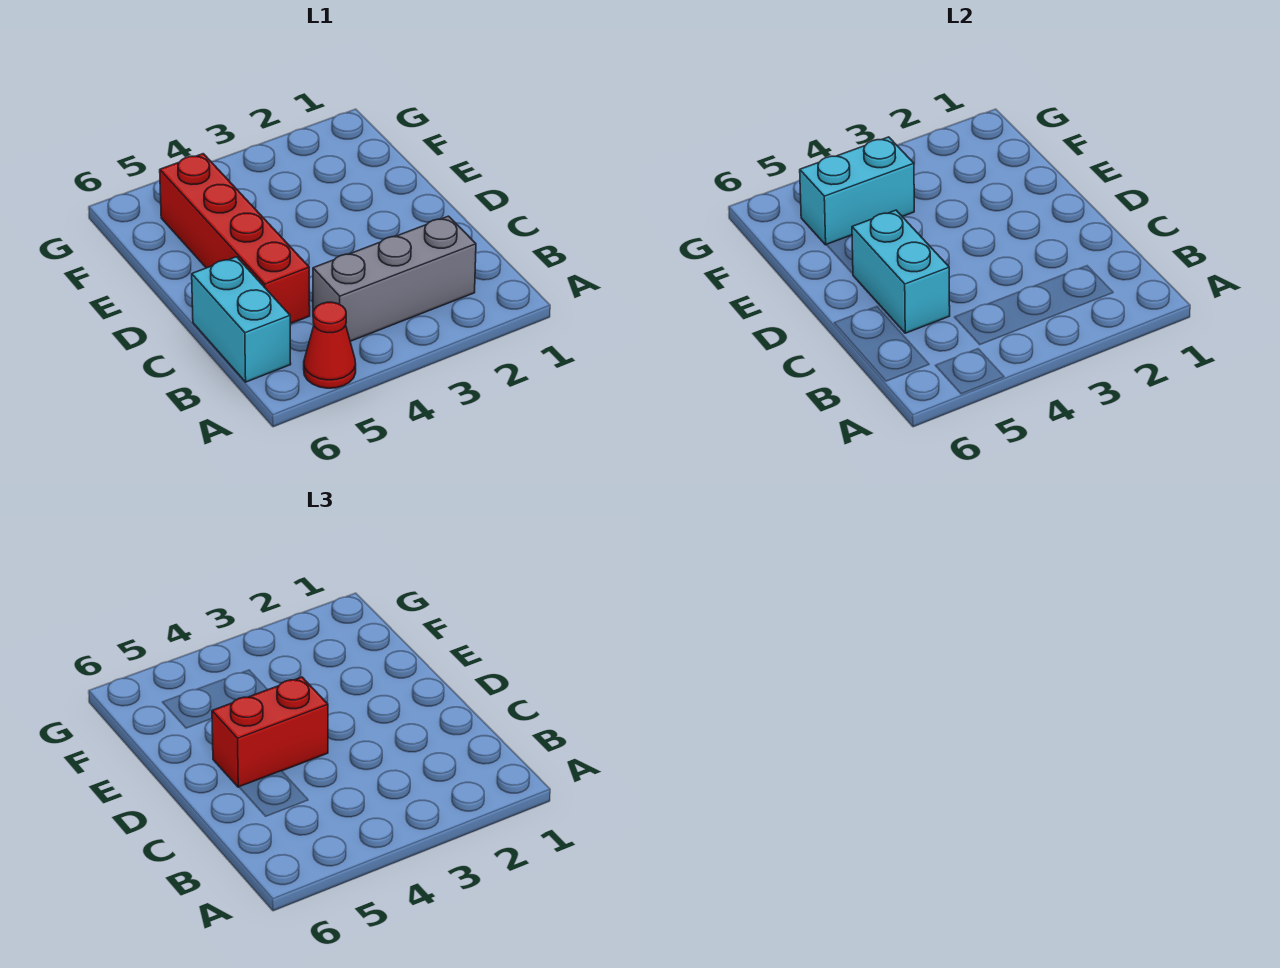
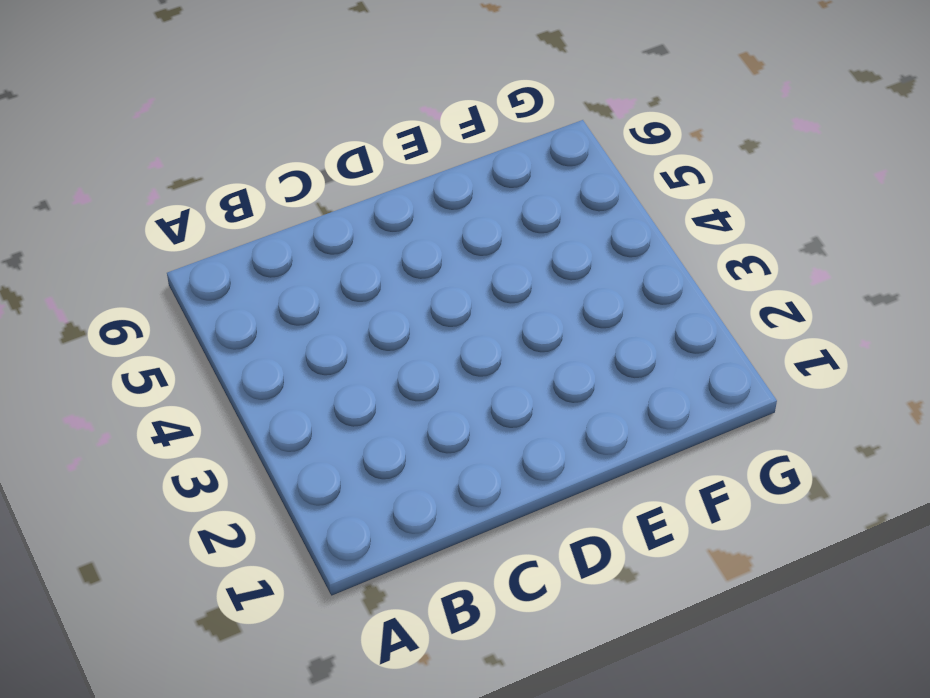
none -> red cone A5 level 1
none -> grey brick B2:B4 level 1

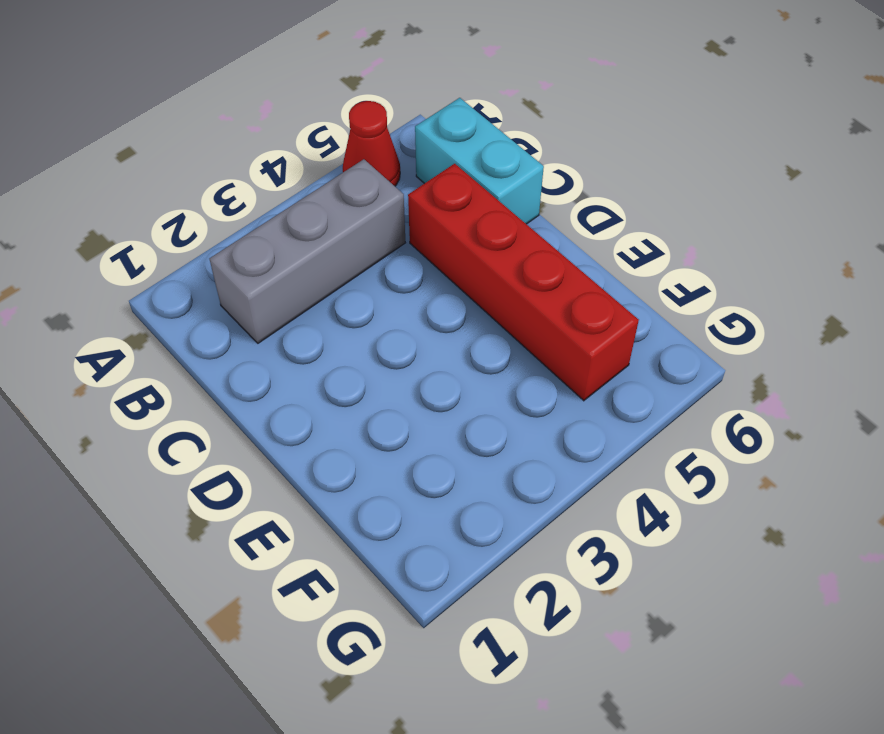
none -> cyan brick C5:D5 level 2
none -> cyan brick F4:F5 level 2

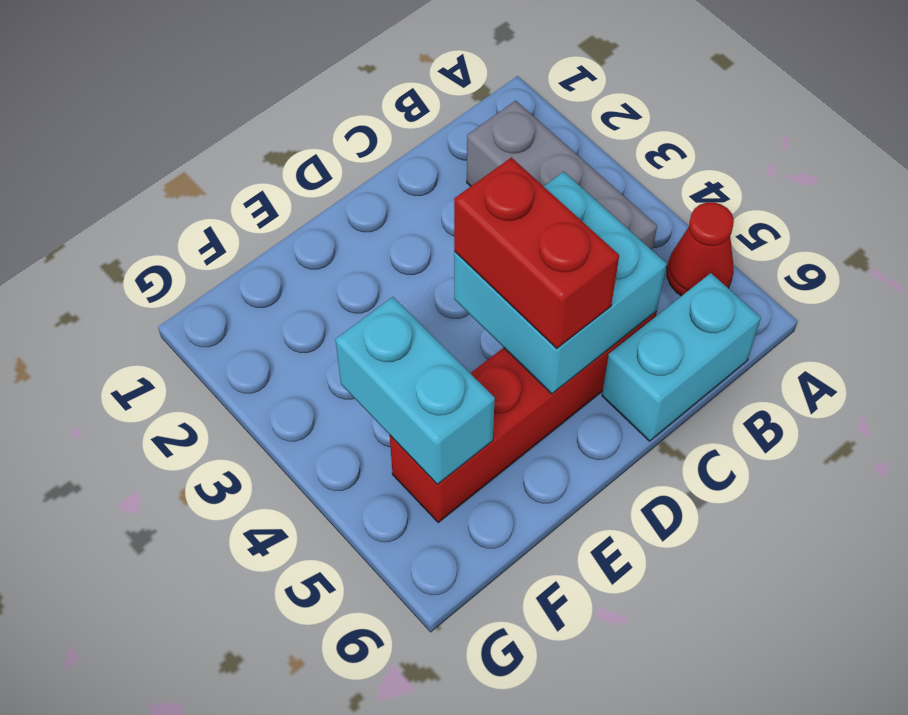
cyan brick C4:D5 level 2 -> cyan brick C5:D5 level 2

